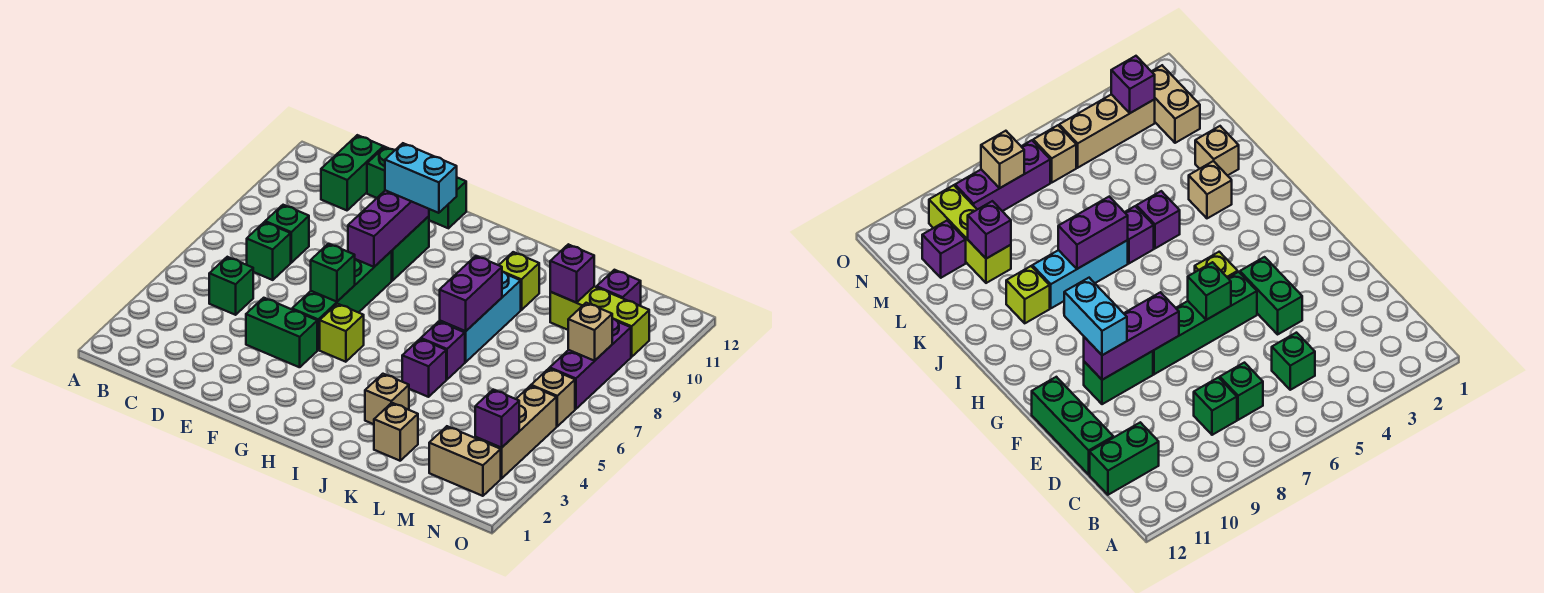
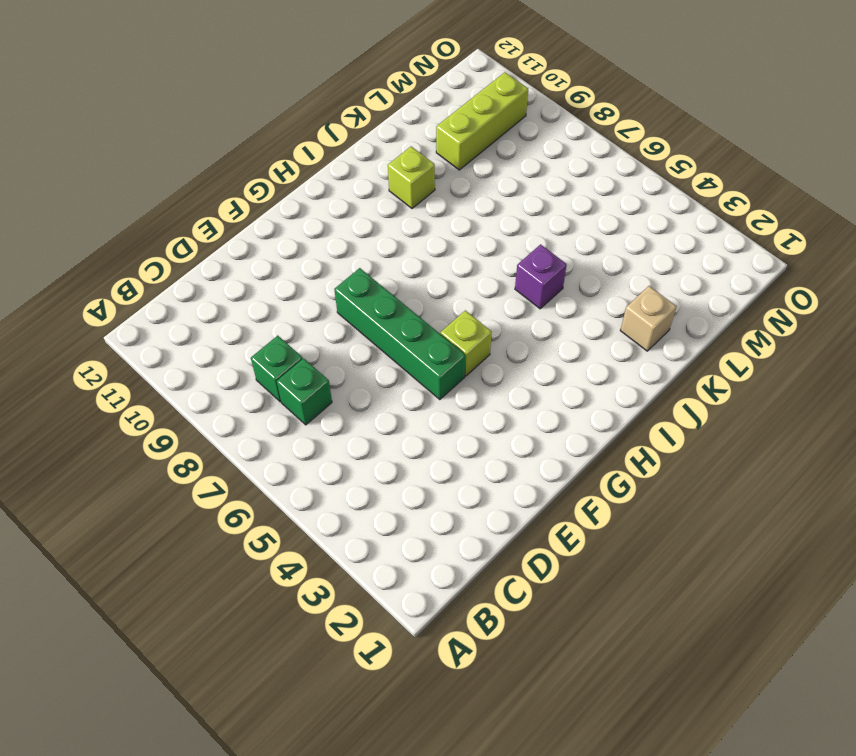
none -> green brick C5 level 1
none -> green brick C11:C12 level 1
none -> green brick D12:F12 level 1

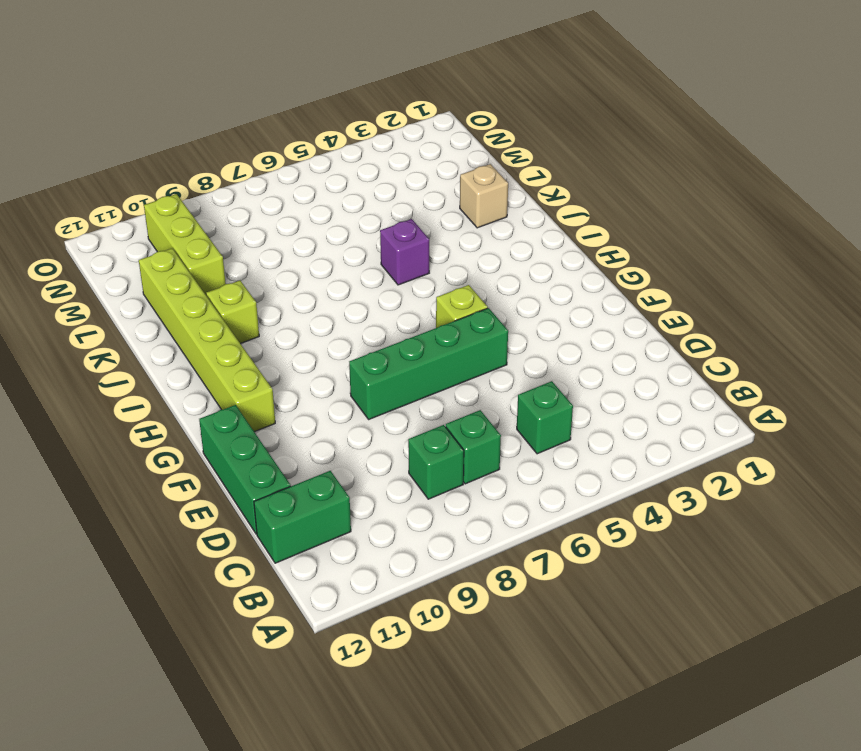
lime brick G11:L11 level 1 -> none
none -> green brick E4:F4 level 1
none -> green brick F9:F10 level 1
none -> tan brick J3 level 1

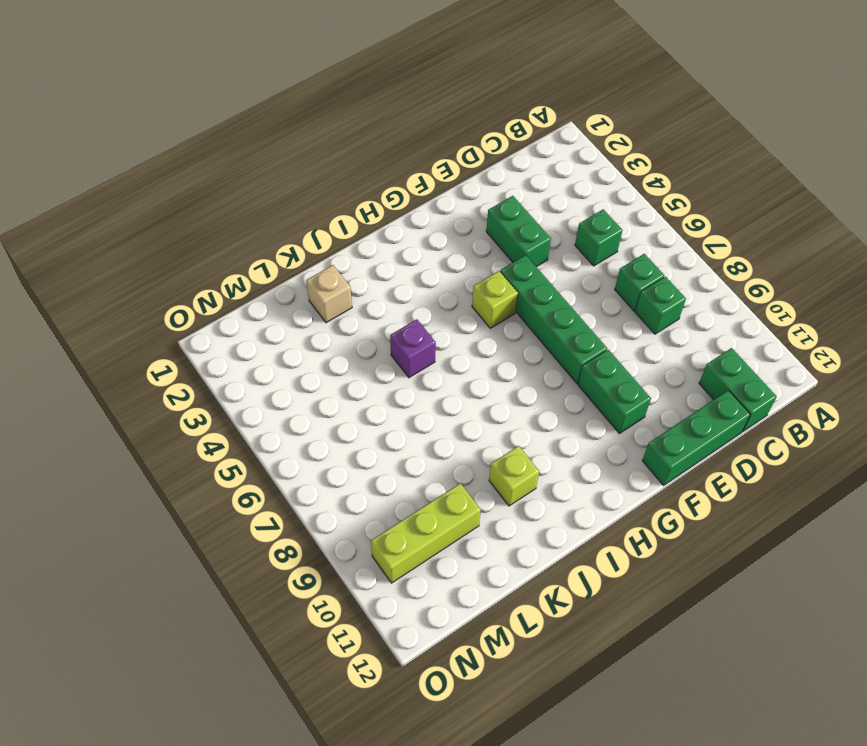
green brick E3:E4 level 1 -> green brick E4:F4 level 1
none -> tan brick J3 level 1
none -> purple brick J6 level 1
none -> cyan brick J7:J9 level 1

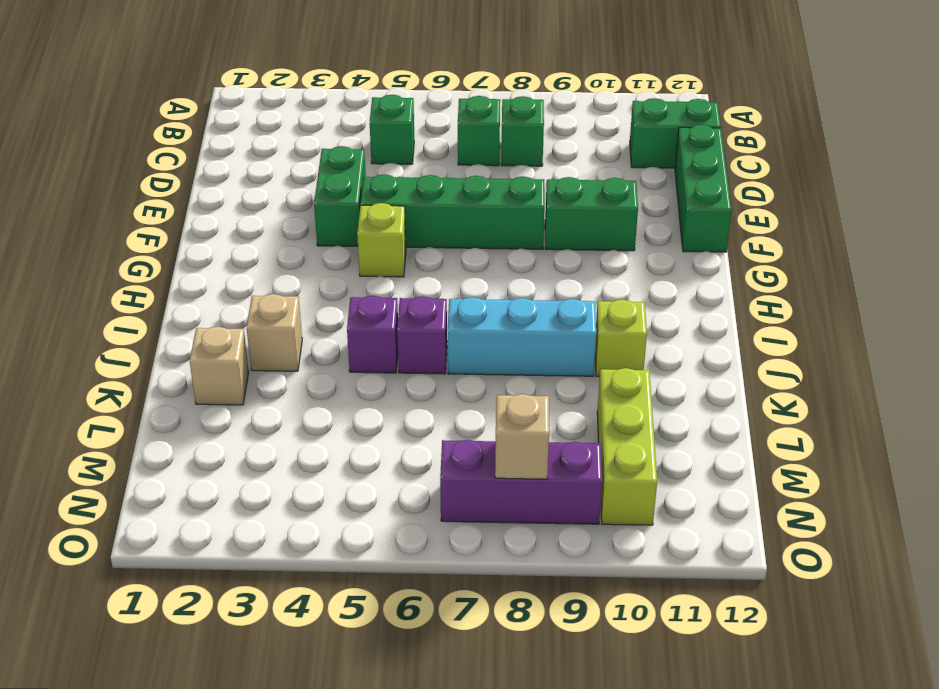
none -> tan brick M2:N2 level 1
none -> purple brick M11 level 1
none -> tan brick N3:N5 level 1

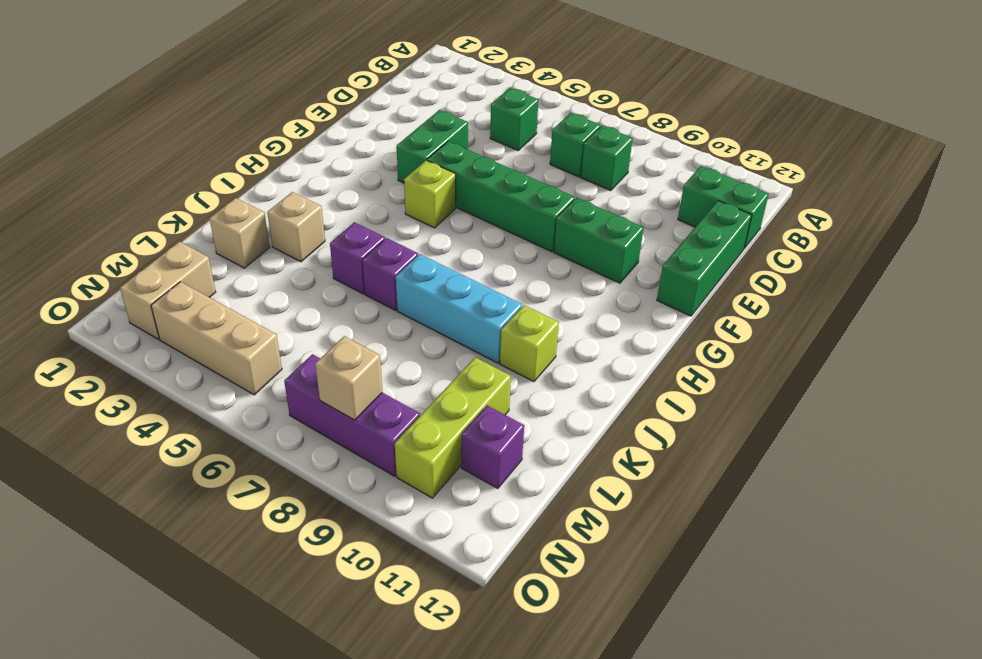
none -> tan brick N6 level 1
none -> green brick F6 level 2
none -> purple brick F8:F10 level 2

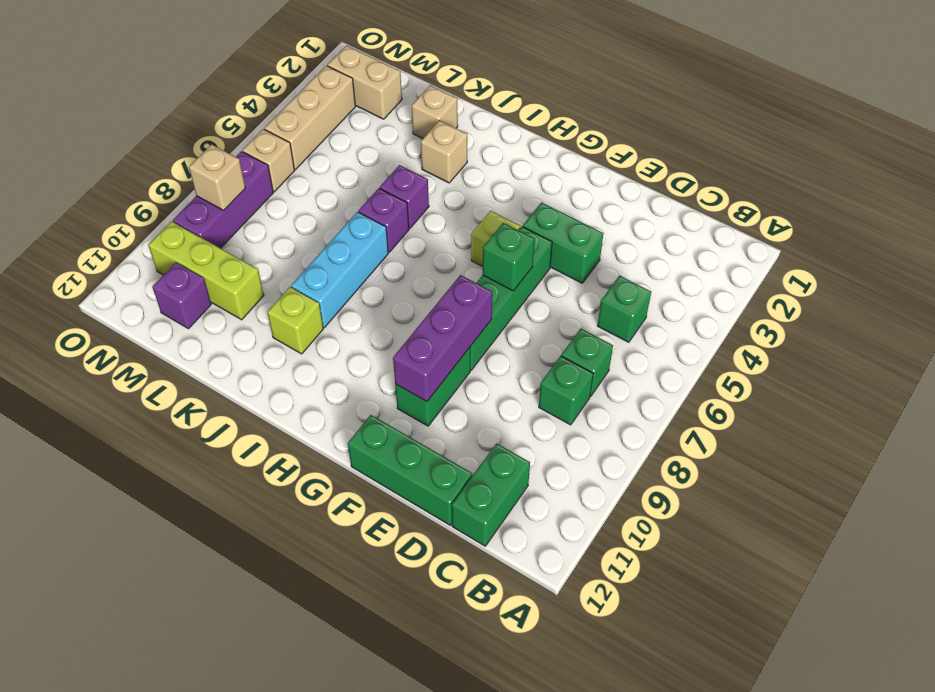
none -> purple brick J7:J8 level 2
none -> purple brick L10 level 2
none -> purple brick N3 level 2

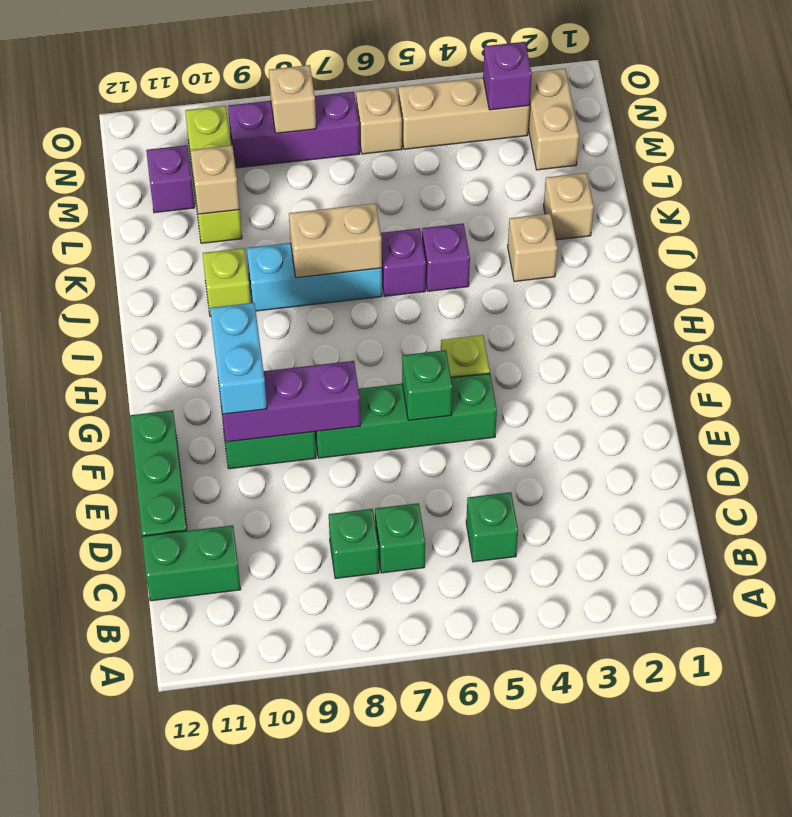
tan brick J7:J8 level 2 -> purple brick J7:J8 level 2
tan brick L10 level 2 -> purple brick L10 level 2
none -> green brick E4:F4 level 1

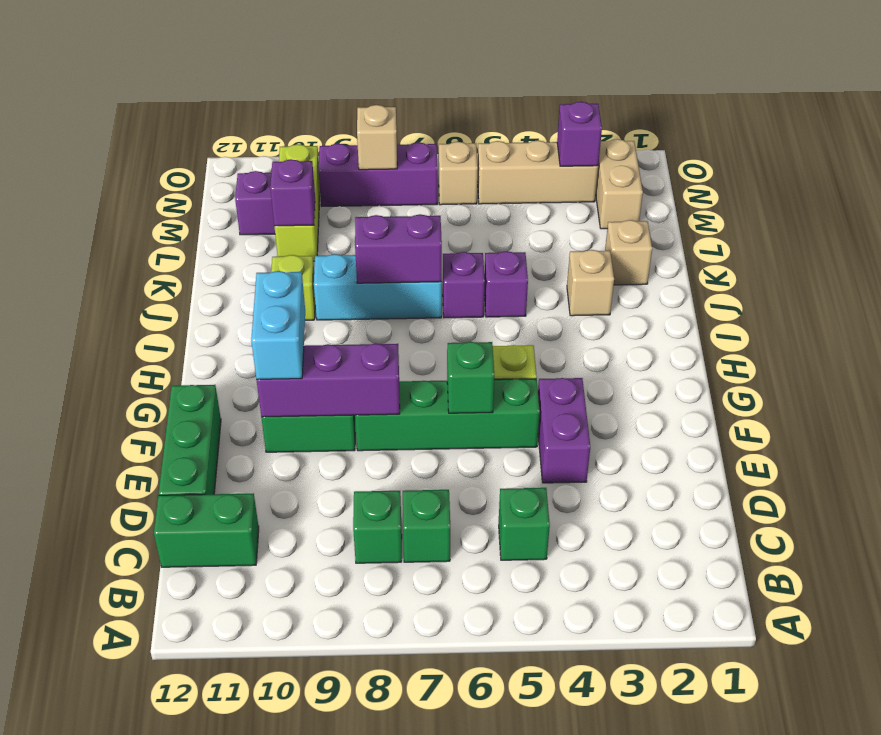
purple brick E4:F4 level 1 -> green brick E4:F4 level 1

